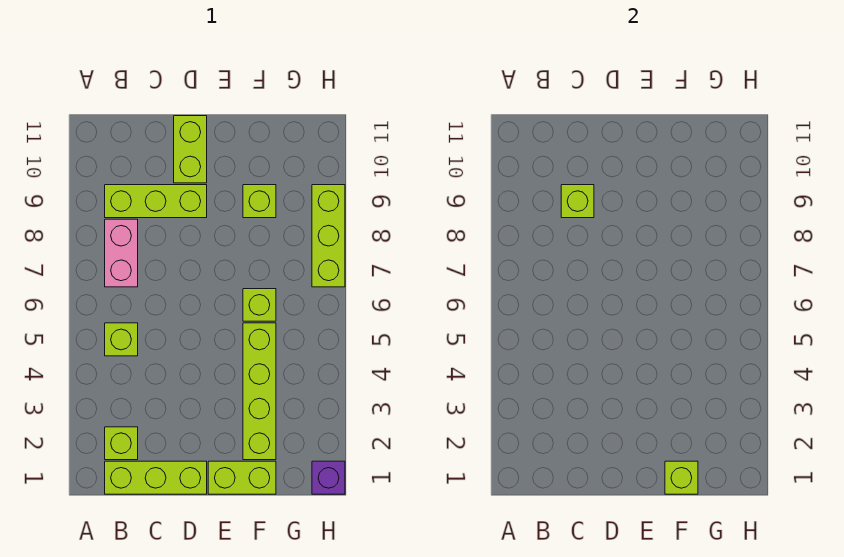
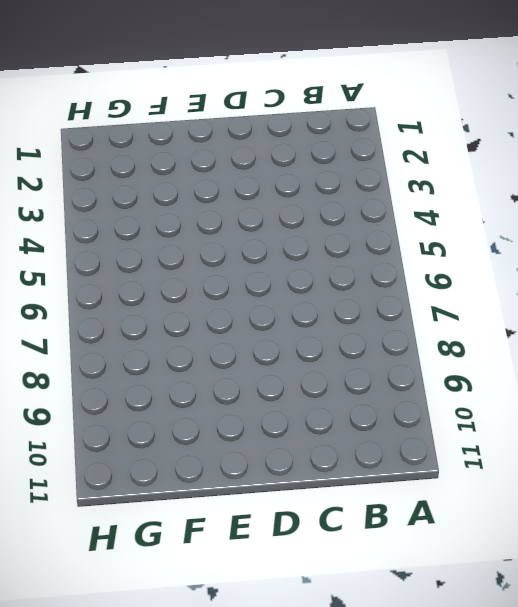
none -> lime brick B1:D1 level 1
none -> lime brick B2 level 1
none -> lime brick B5 level 1

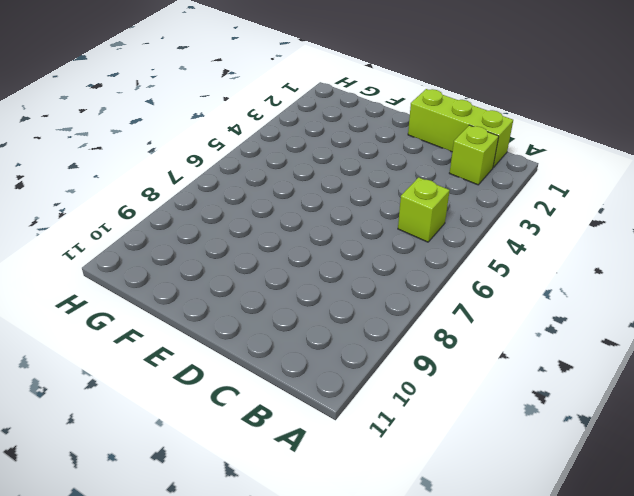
none -> pink brick B7:B8 level 1
none -> lime brick B9:D9 level 1
none -> lime brick D10:D11 level 1

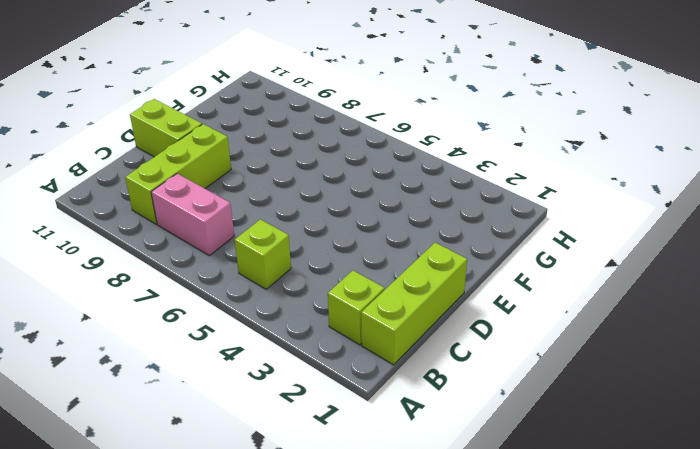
none -> lime brick E1:F1 level 1
none -> lime brick F2:F5 level 1
none -> lime brick F6 level 1

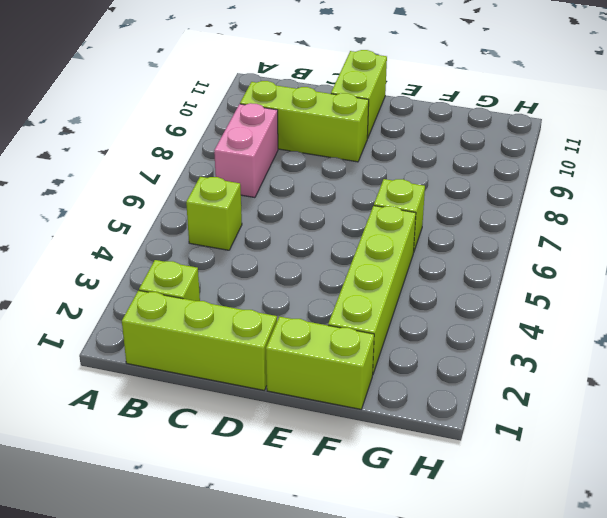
none -> lime brick F9 level 1
none -> purple brick H1 level 1
none -> lime brick H7:H9 level 1

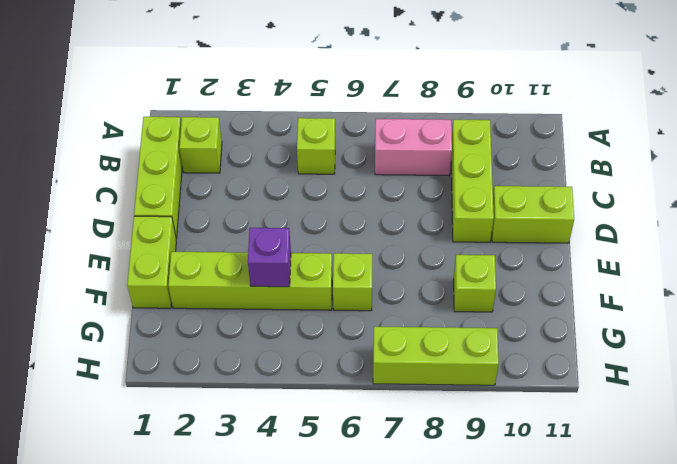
purple brick F4 level 2 -> purple brick H1 level 1
none -> lime brick C9 level 2
none -> lime brick F1 level 2

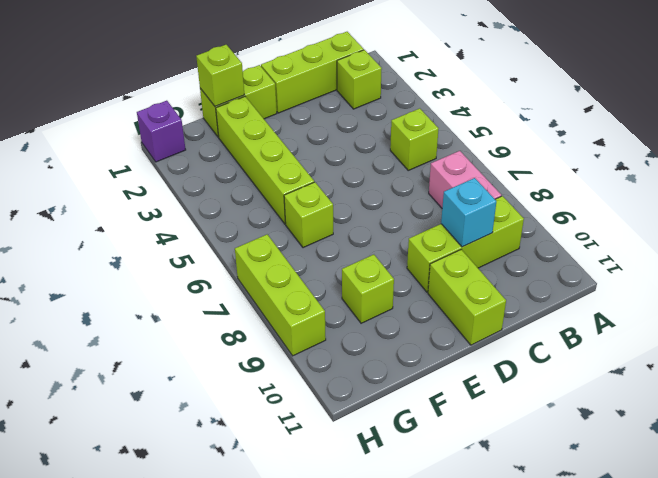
cyan brick C9 level 2 -> lime brick C9 level 2

